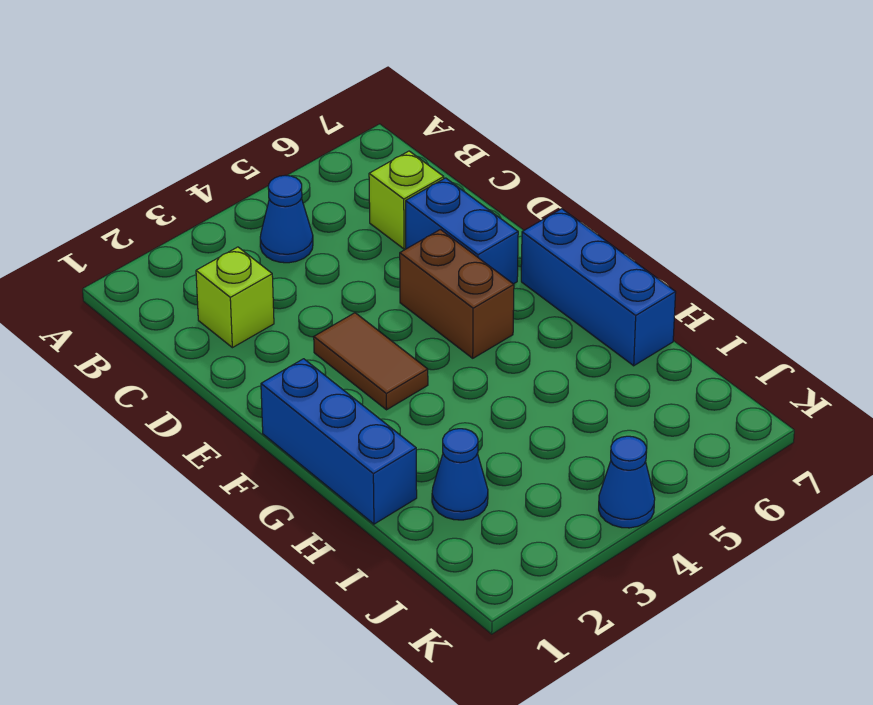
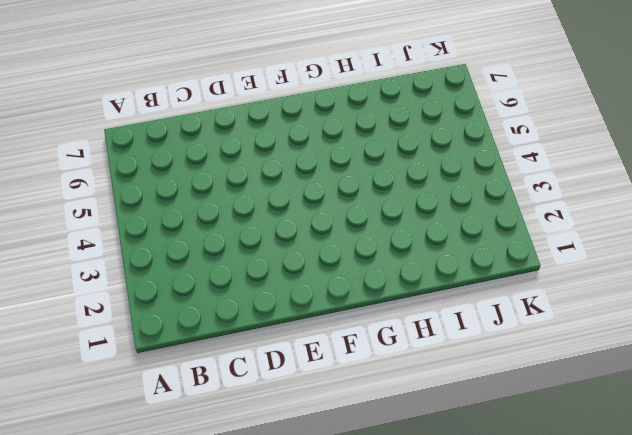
none -> blue cone B4 level 1
none -> lime brick C2 level 1

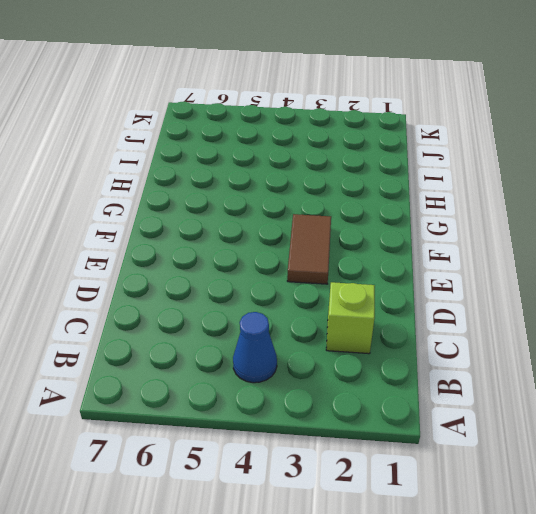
none -> lime brick C6 level 1
none -> blue brick D6:E6 level 1

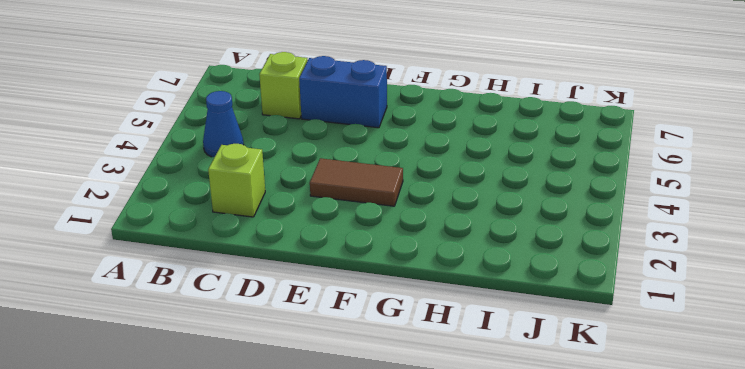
none -> brown brick E5:F5 level 1
none -> blue brick F1:H1 level 1

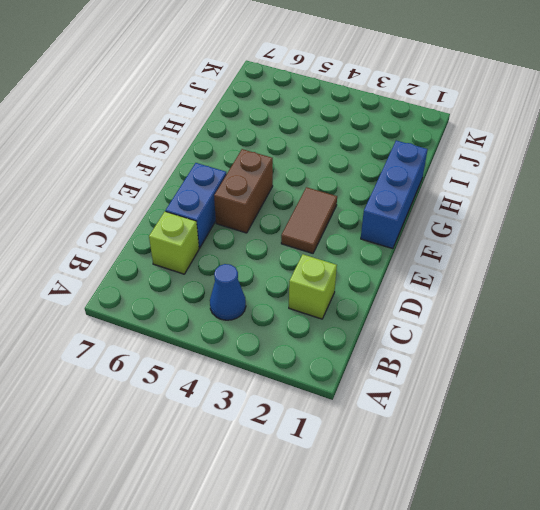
none -> blue brick F7:H7 level 1
none -> blue cone I2 level 1

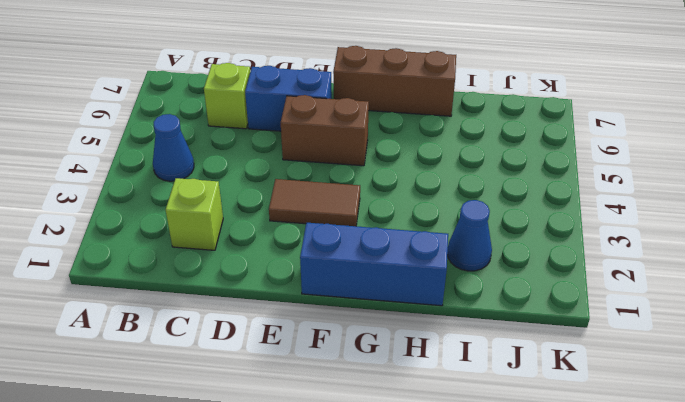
brown brick F7:H7 level 1 -> blue brick F7:H7 level 1
none -> blue cone K4 level 1

